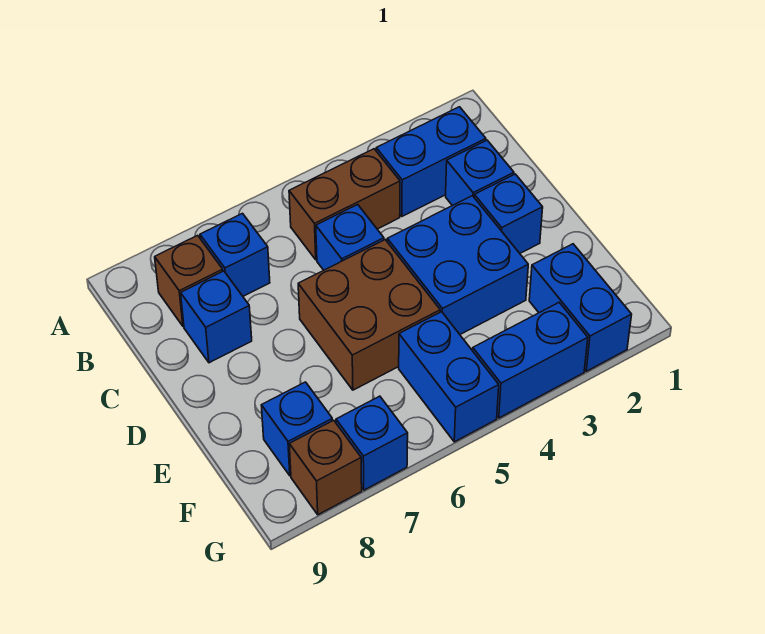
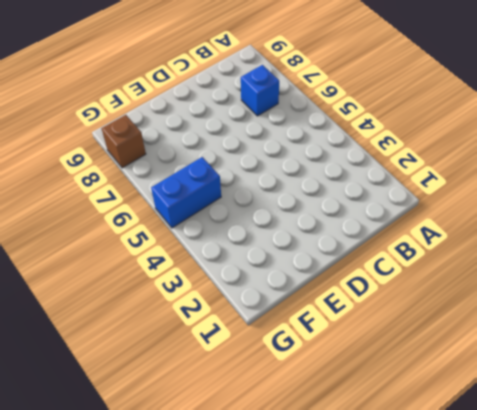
none -> blue brick B2:B3 level 1
none -> brown brick B4:B5 level 1
none -> brown brick B8 level 1

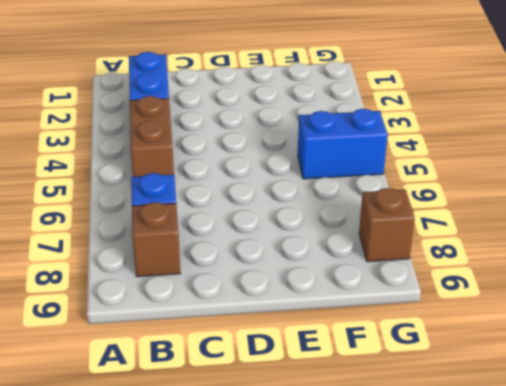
none -> blue brick C2 level 1
none -> blue brick C5 level 1
none -> blue brick C8 level 1

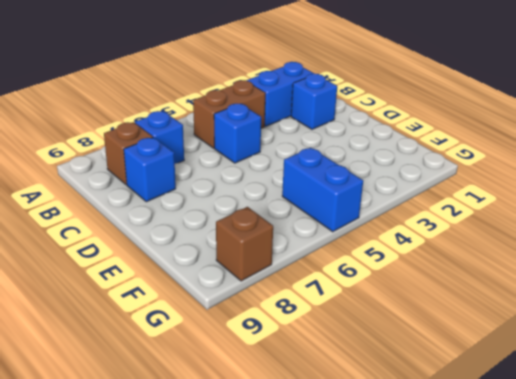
none -> blue brick D2 level 1
none -> blue brick D3:E4 level 1
none -> brown brick D5:E6 level 1

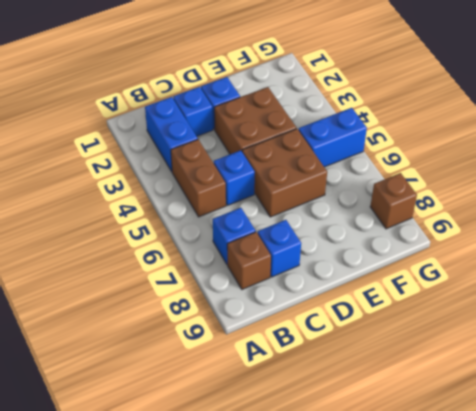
brown brick D3:E4 level 1 -> blue brick D3:E4 level 1
none -> blue brick F2:G2 level 1
none -> blue brick F8 level 1
none -> blue brick G3:G4 level 1

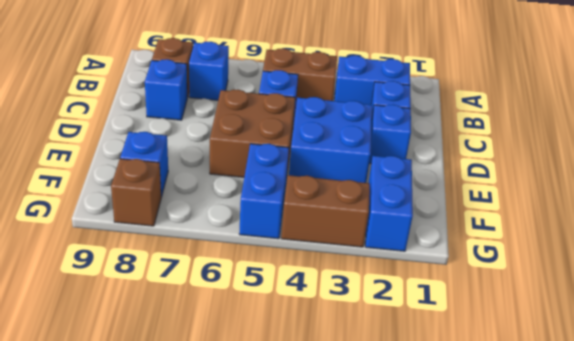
brown brick G3:G4 level 1 -> blue brick G3:G4 level 1
none -> blue brick G7 level 1

